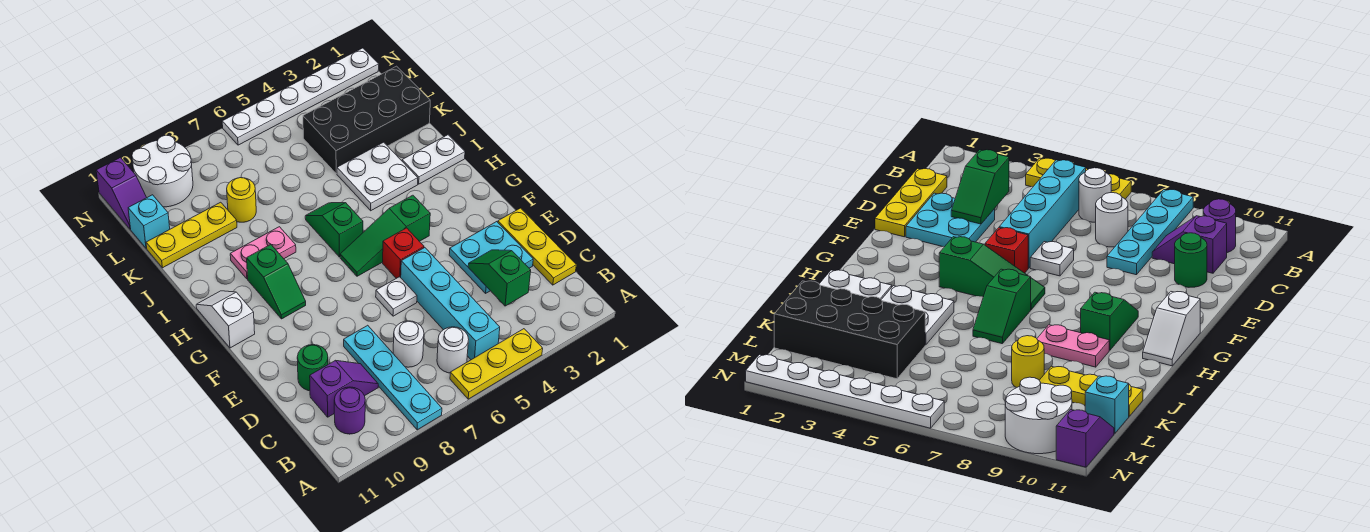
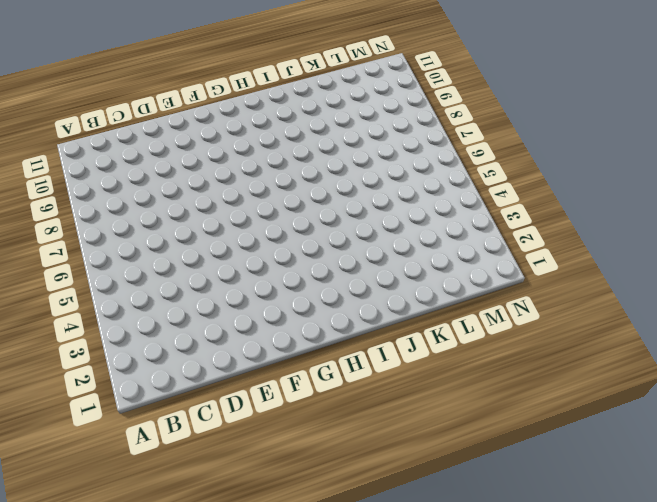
none -> yellow plate A4:A6 level 1
none -> cyan plate A8:D8 level 1
none -> cyan brick B5:E5 level 1

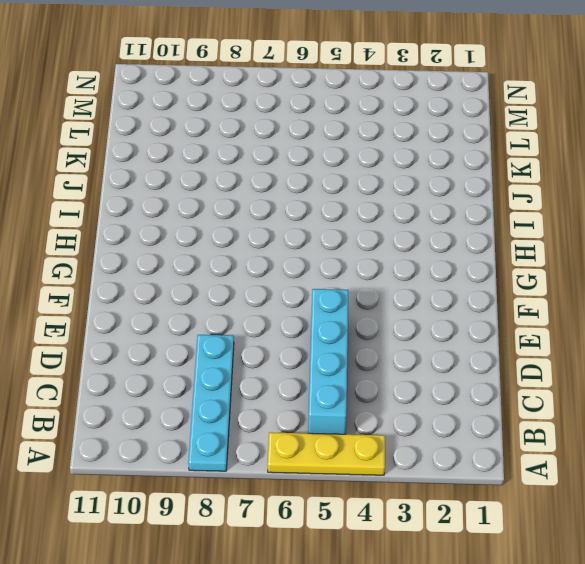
none -> white round brick B6 level 1
none -> purple round brick B10 level 1
none -> yellow plate C1:E1 level 1

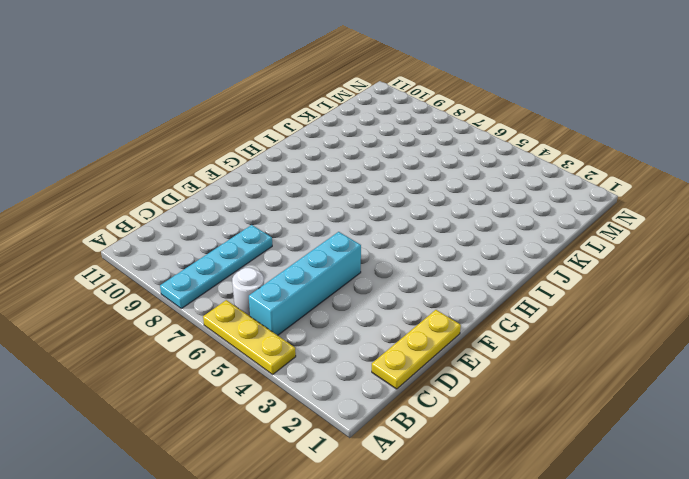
none -> purple round brick B10 level 1
none -> white round brick C7 level 1
none -> purple slope C9:C10 level 1 top 10

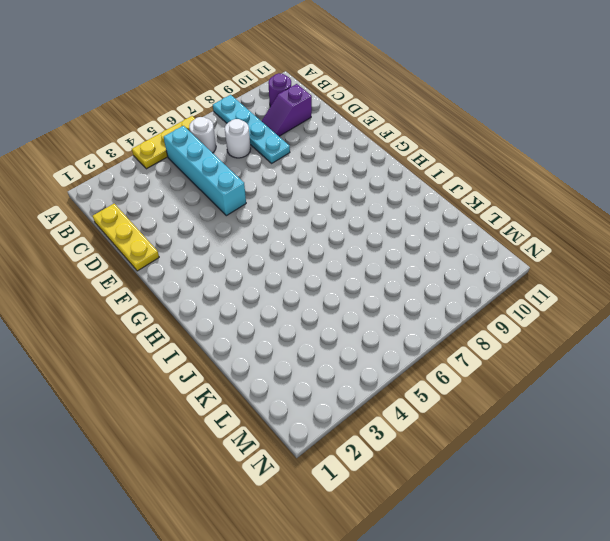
none -> cyan plate D2:E3 level 1
none -> green round brick D10 level 1
none -> white plate E6 level 1

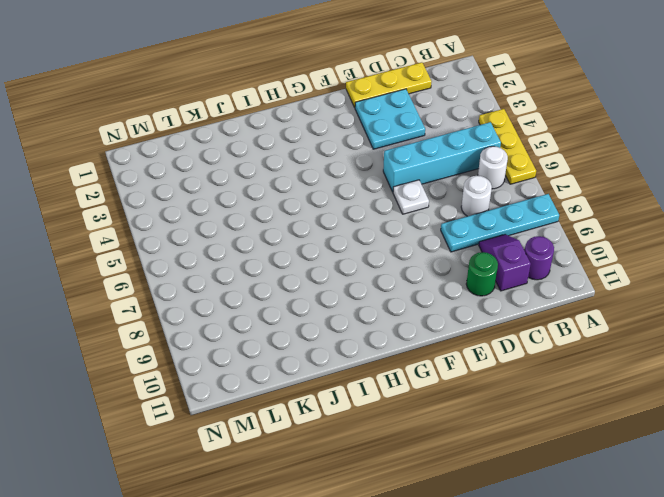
none -> red brick F5 level 1
none -> green slope G4:G6 level 1 top 4
none -> green slope G9:H9 level 1 top H

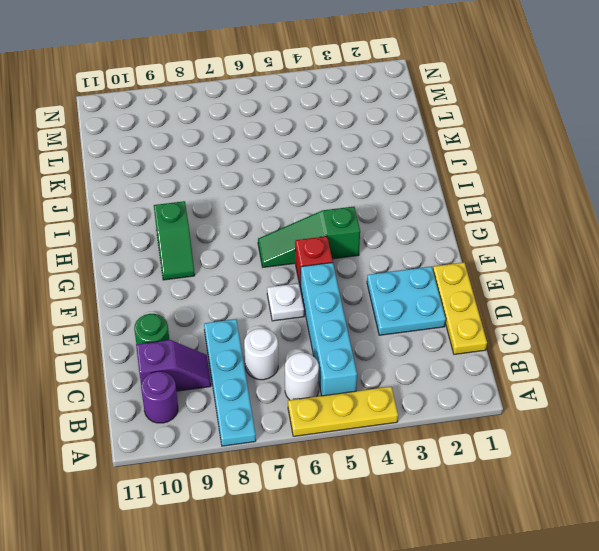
none -> white slope G11:H11 level 1 top G
none -> green slope H6:I6 level 1 top H
none -> white plate I1:I2 level 1

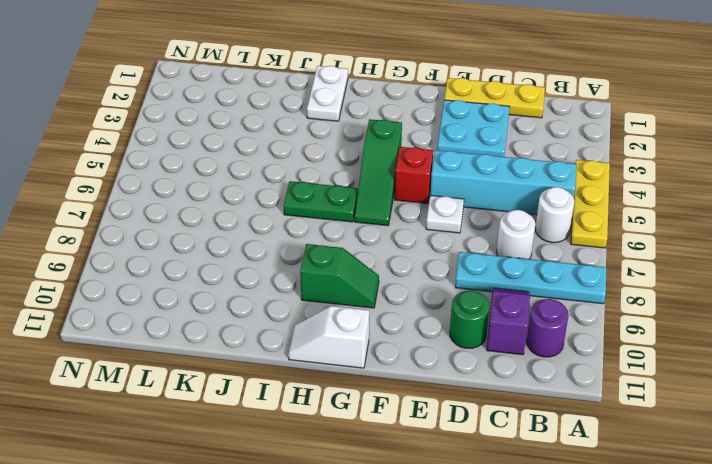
green plate H6:I6 level 1 -> green slope H6:I6 level 1 top H
none -> white plate I3:J4 level 1
none -> pink plate I8:I9 level 1
none -> black brick K1:L4 level 1

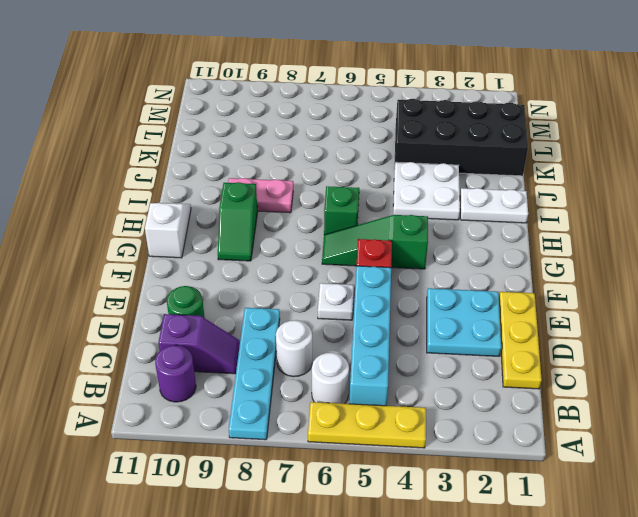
none -> yellow round brick K8 level 1
none -> yellow plate K9:K11 level 1
none -> cyan brick L11 level 1

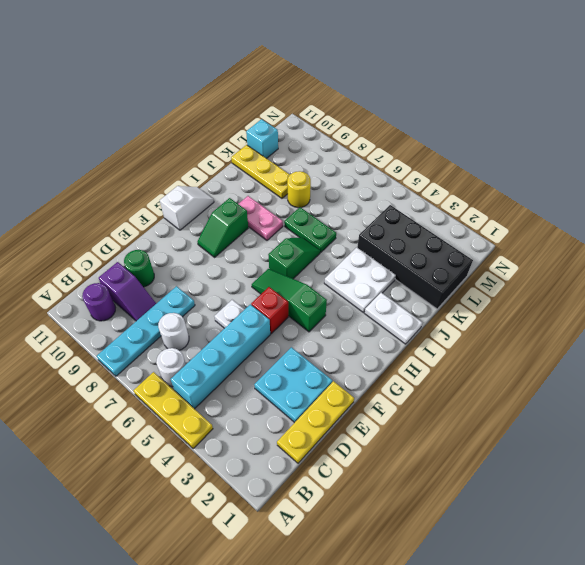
green plate J6:J7 level 1 -> none
none -> white round brick M9:N10 level 1
none -> purple slope M11:N11 level 1 top N
none -> white plate N1:N6 level 1

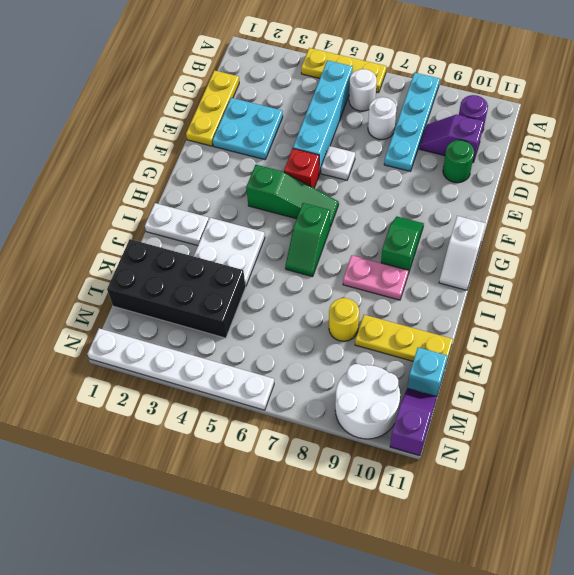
none -> green slope C3:D3 level 2 top C

